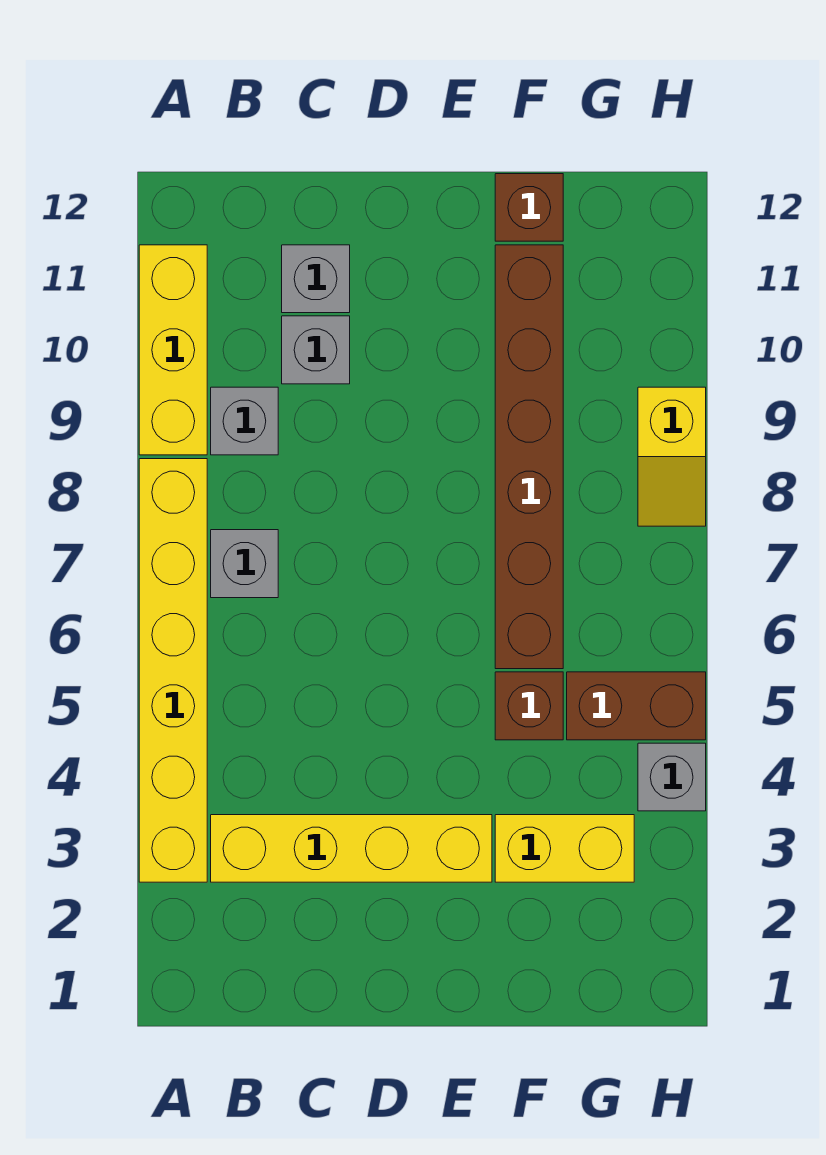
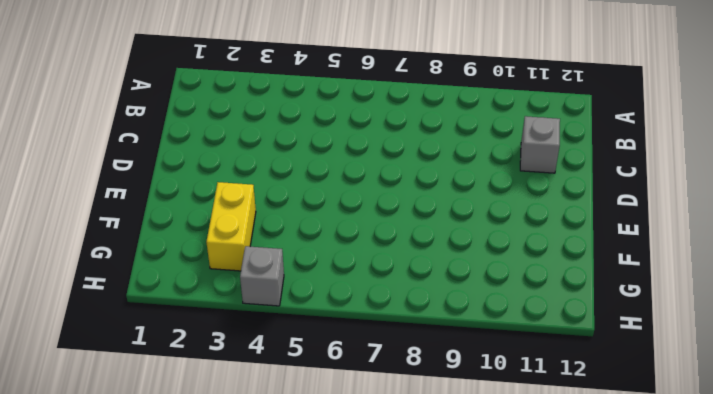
none -> yellow brick A3:A8 level 1
none -> yellow brick A9:A11 level 1
none -> yellow brick B3:E3 level 1

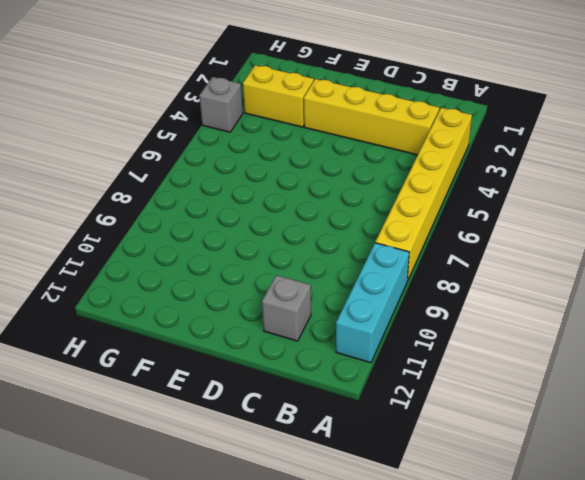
cyan brick A9:A11 level 1 -> yellow brick A9:A11 level 1
none -> grey brick B7 level 1
none -> grey brick B9 level 1
none -> grey brick C10 level 1

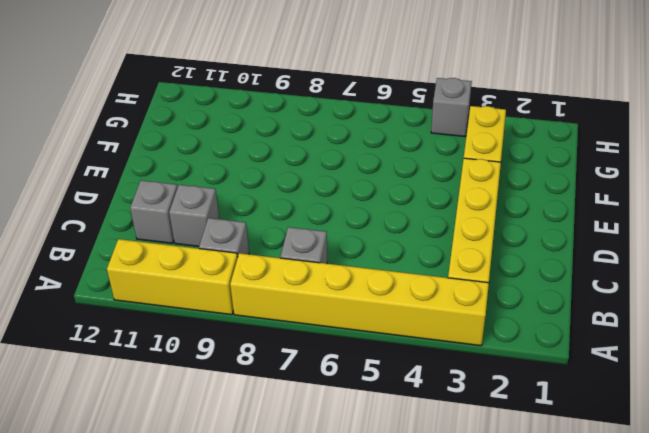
none -> brown brick F5 level 1
none -> brown brick F6:F11 level 1
none -> brown brick F12 level 1

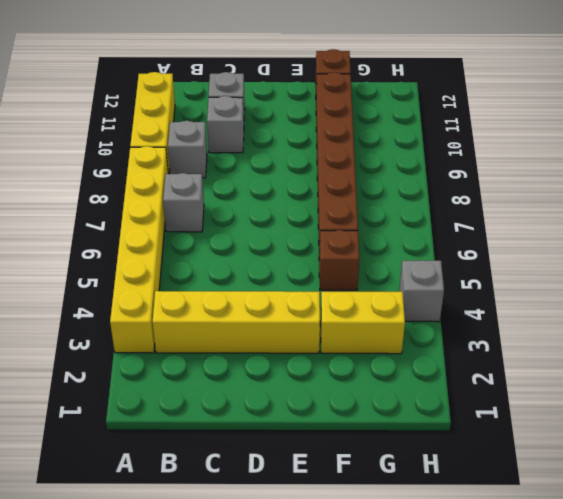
none -> brown brick G5:H5 level 1
none -> yellow slope H8:H9 level 1 top 9

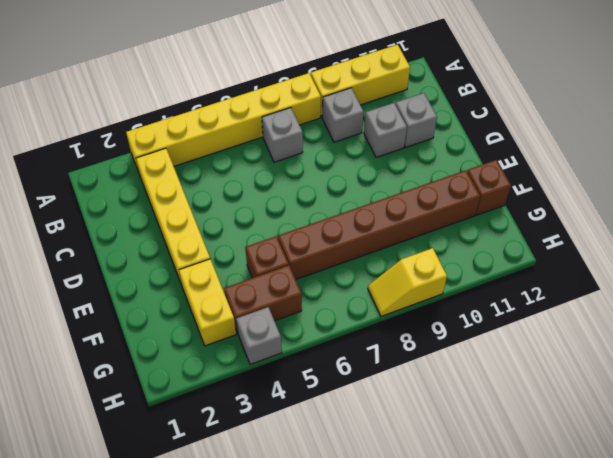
brown brick G4:G5 level 1 -> brown brick G5:H5 level 1

